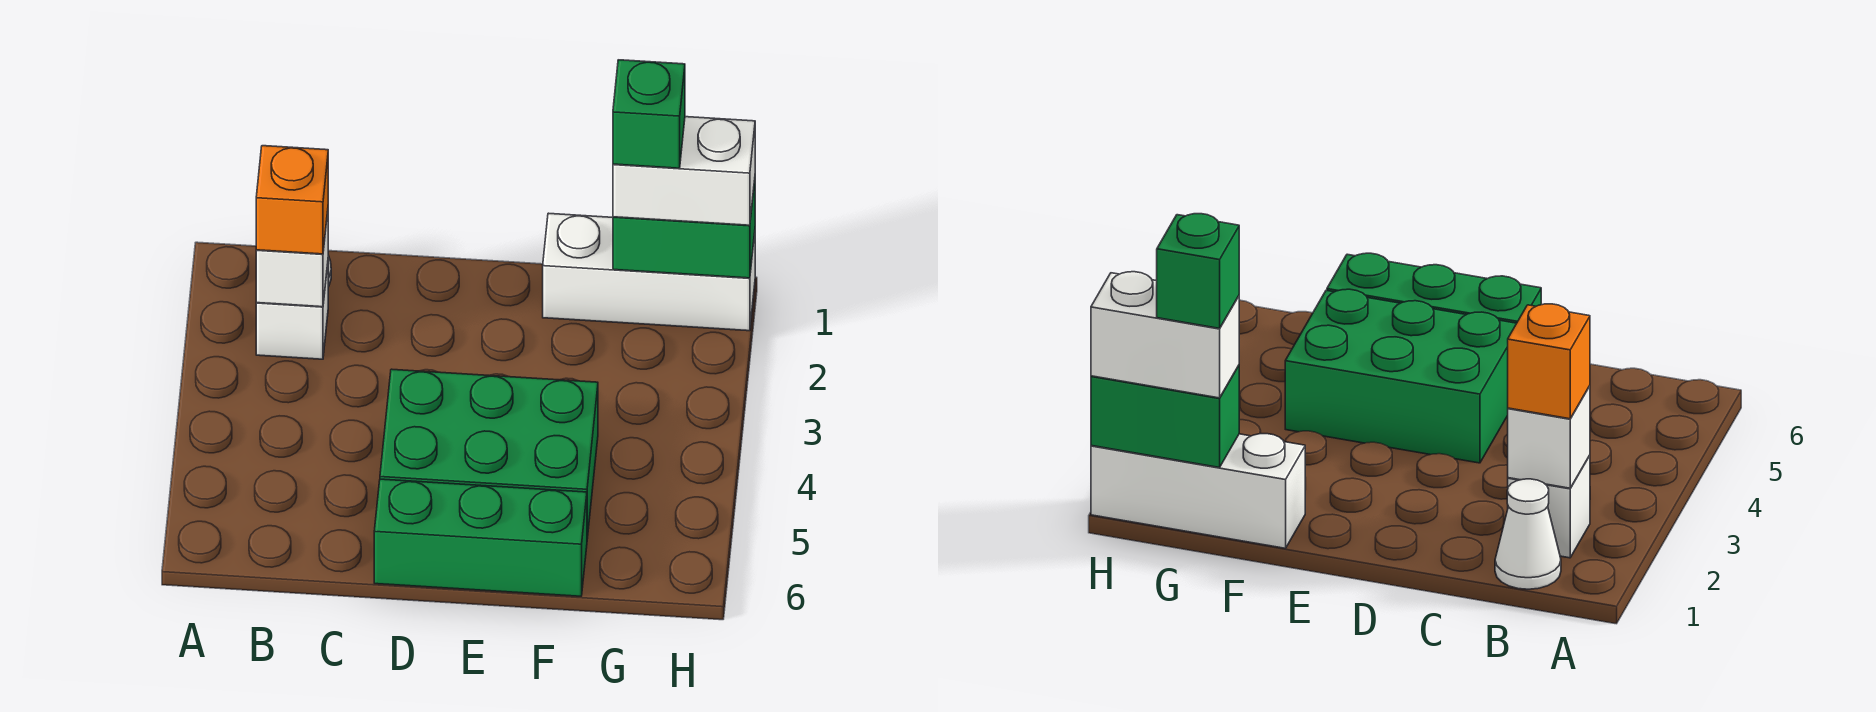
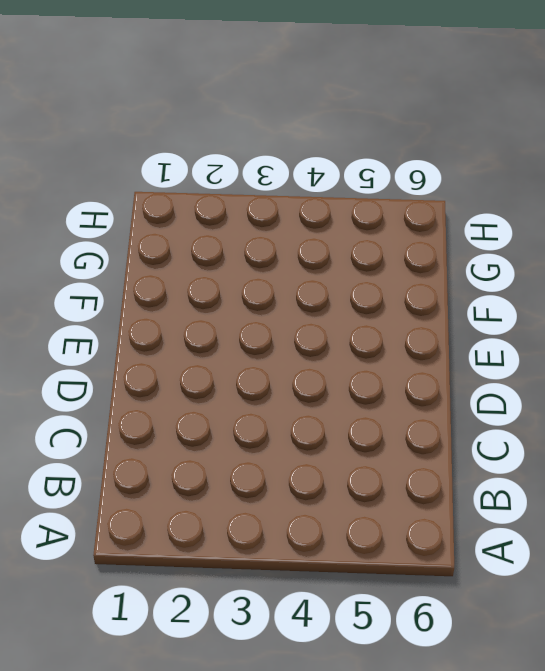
none -> white cone B1 level 1
none -> white brick B2 level 1

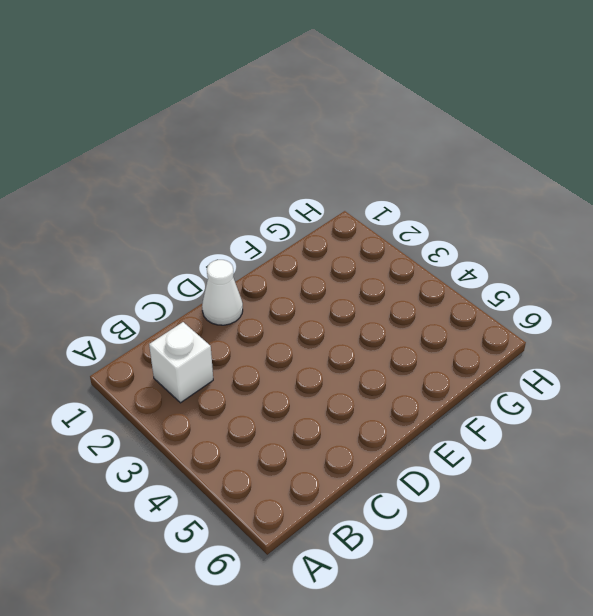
white cone D1 level 1 -> white cone B1 level 1
none -> green brick D4:F5 level 1
none -> green brick D6:F6 level 1

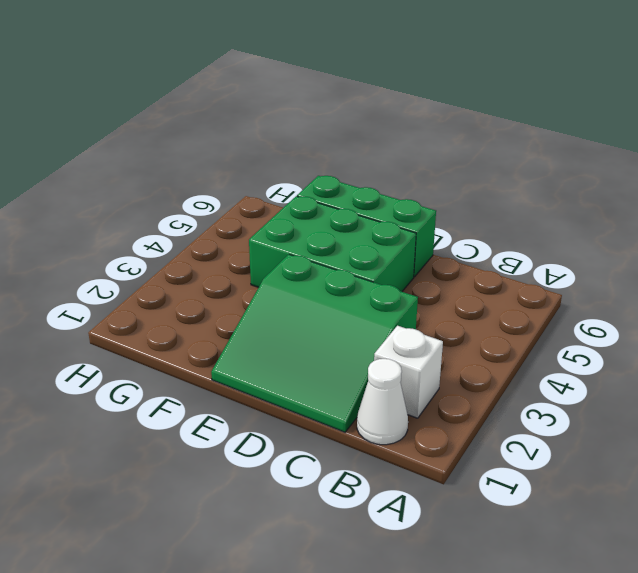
green slope C1:E3 level 1 top 3 -> none
none -> white brick F1:H1 level 1
none -> white brick B2 level 2

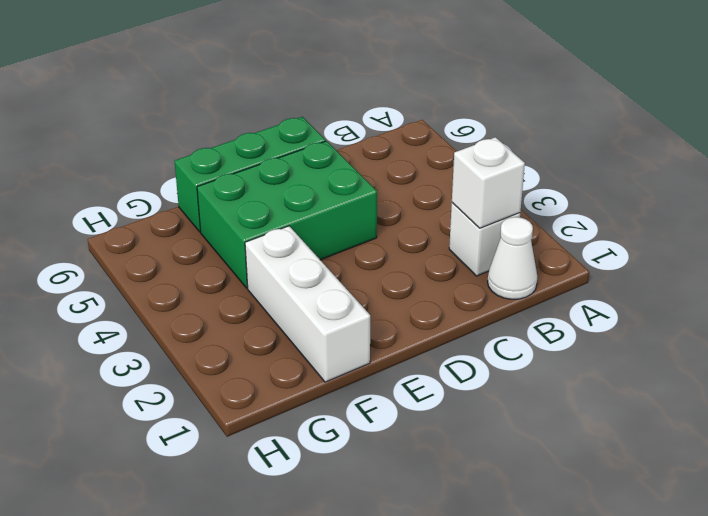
white brick F1:F3 level 1 -> white brick F1:H1 level 1
none -> green brick G1:H1 level 2
none -> orange brick B2 level 3

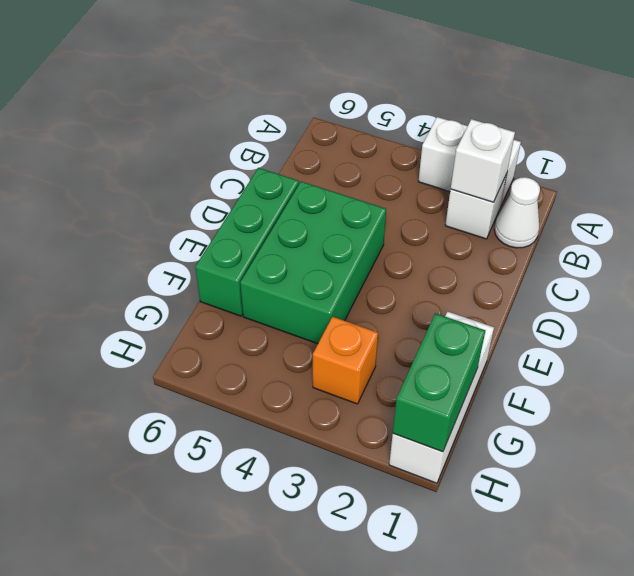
white brick A2:A3 level 1 -> white brick G1:H1 level 3
orange brick G3 level 1 -> orange brick B2 level 3
none -> green brick G1 level 4

